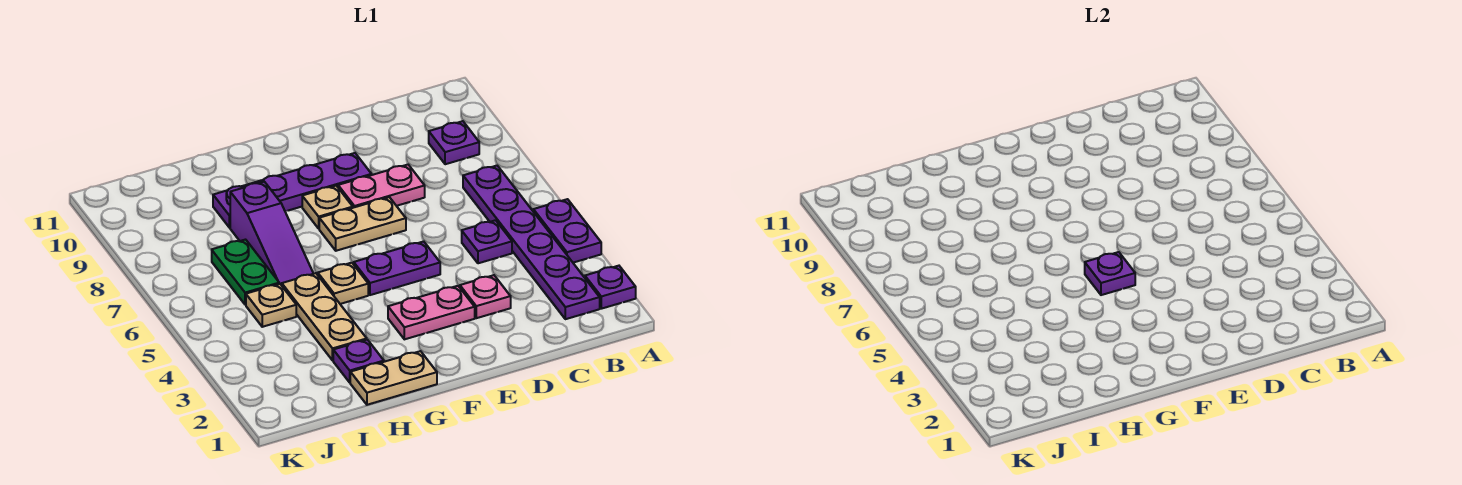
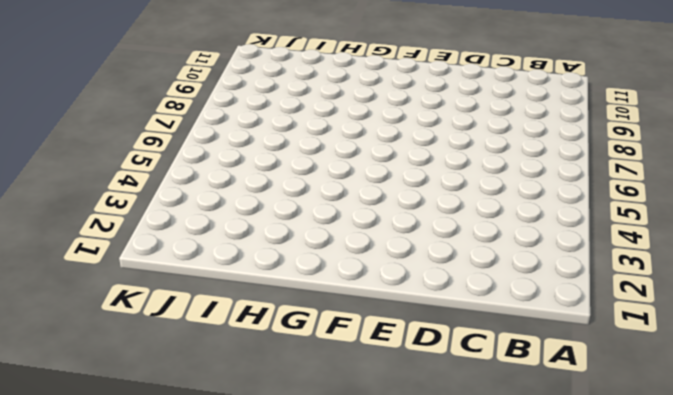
none -> purple plate A2 level 1
none -> purple plate A4:A5 level 1
none -> purple plate B2:B7 level 1

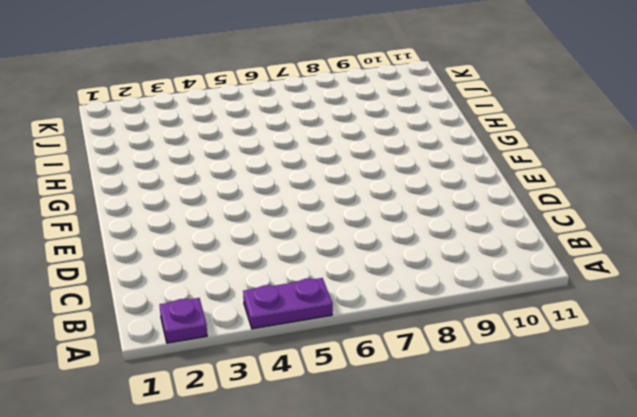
none -> purple plate B2:B7 level 1
none -> purple plate B9 level 1
none -> purple plate C5 level 1

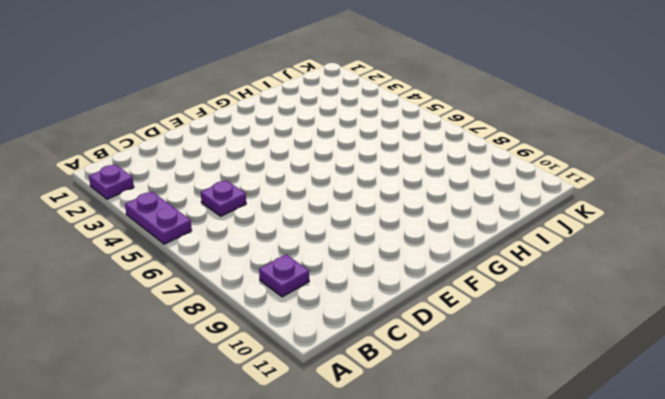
none -> purple plate B2:B7 level 1
none -> pink plate D3 level 1
none -> pink plate D8:E8 level 1

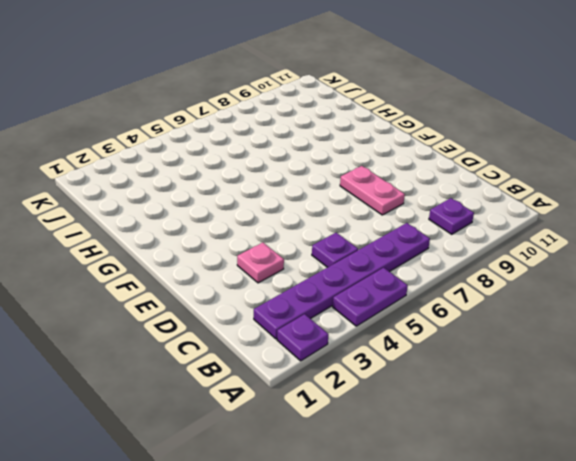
none -> pink plate E3:F3 level 1
none -> purple plate E5:F5 level 1
none -> tan plate E7:F7 level 1

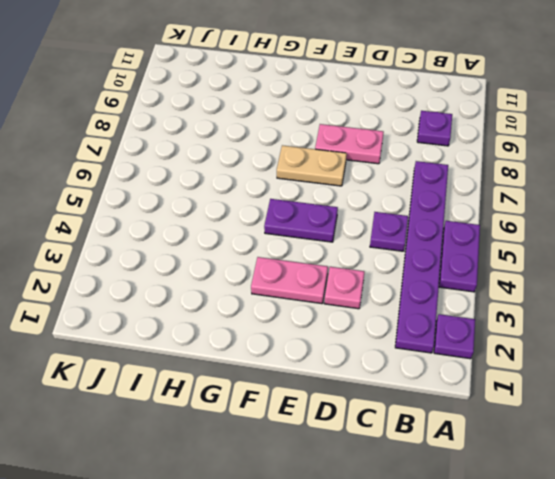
none -> purple plate E9:H9 level 1
none -> tan plate F8 level 1
none -> tan plate G1:H1 level 1

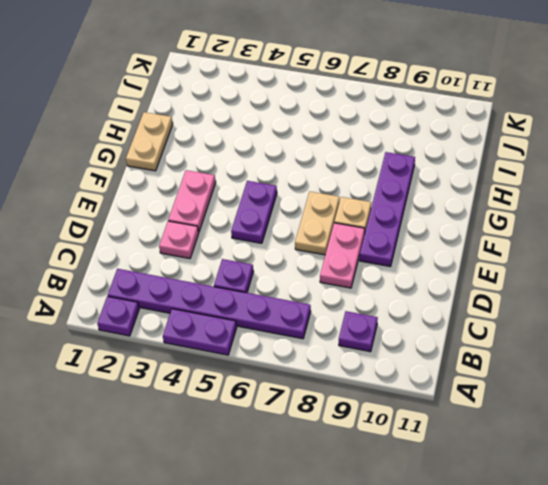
none -> tan plate G5 level 1
none -> purple plate H2 level 1
none -> tan plate H3:H5 level 1

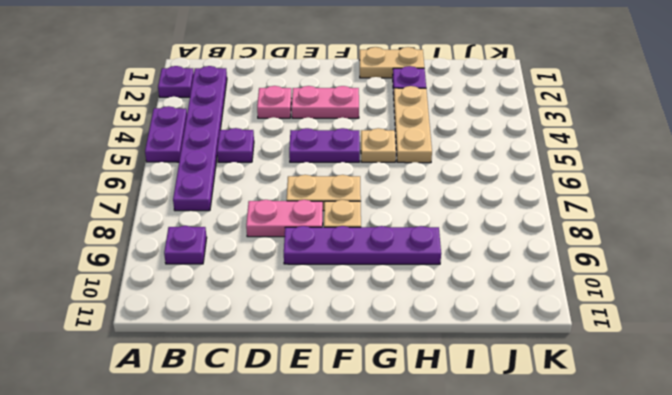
none -> purple slope H6:H8 level 1 top 8
none -> tan plate I5 level 1
none -> green plate I6:I7 level 1

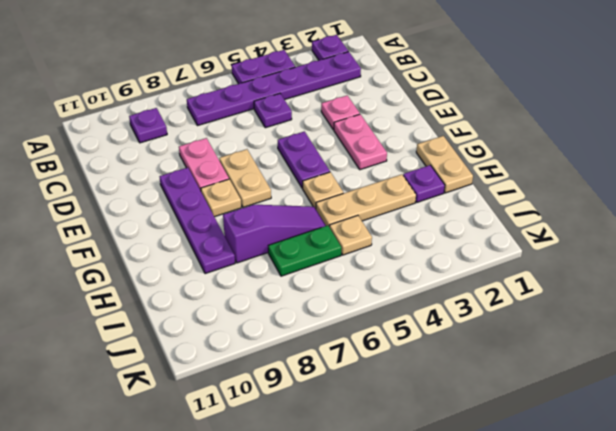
none -> purple plate F5 level 2

